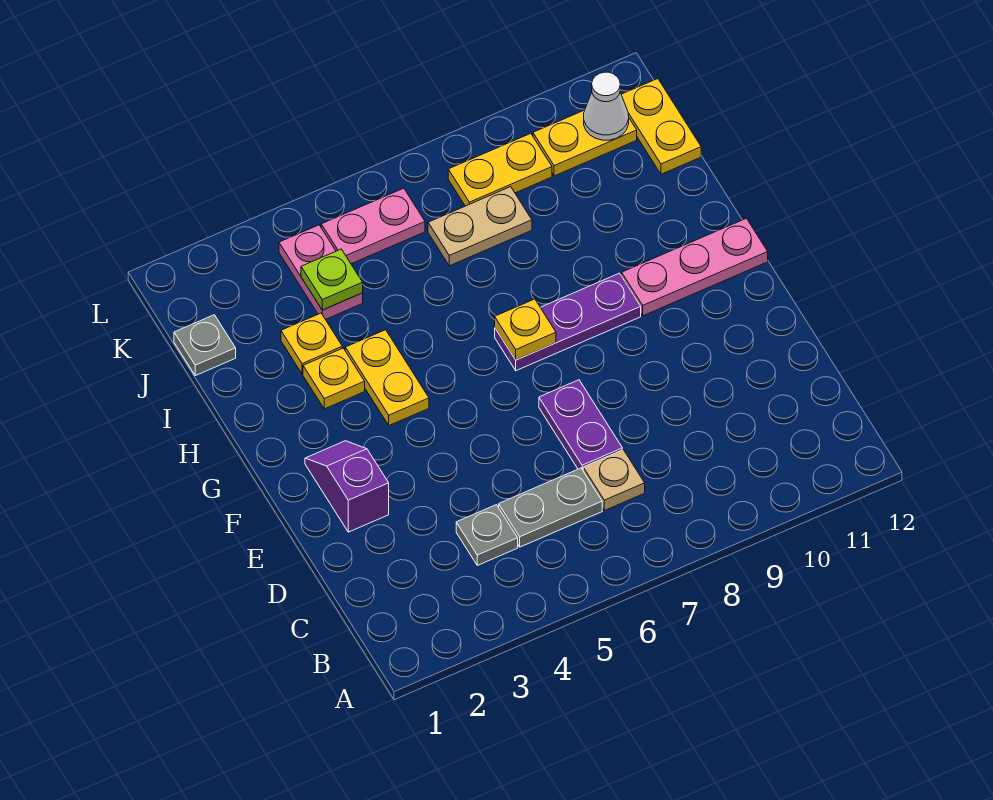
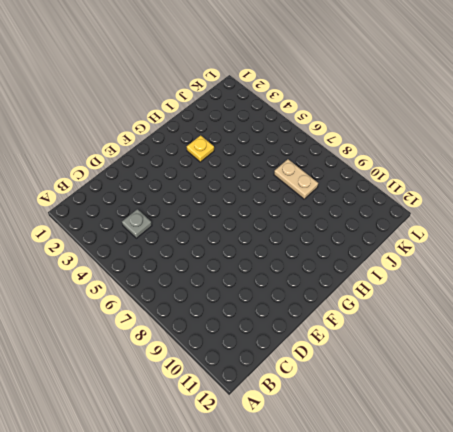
none -> grey plate C5:C6 level 1
none -> tan plate C7 level 1
none -> purple plate D7:E7 level 1

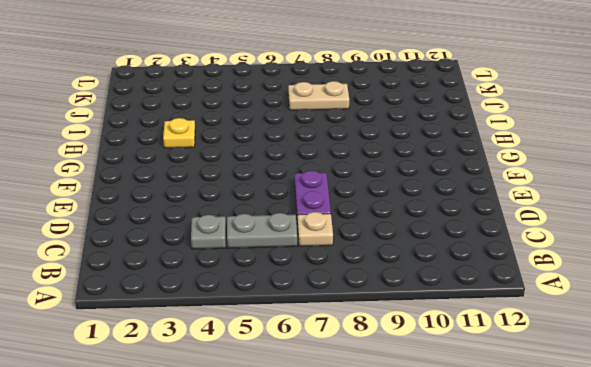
none -> purple slope E2:F2 level 1 top E
none -> yellow plate G4:H4 level 1
none -> purple plate G7:G9 level 1

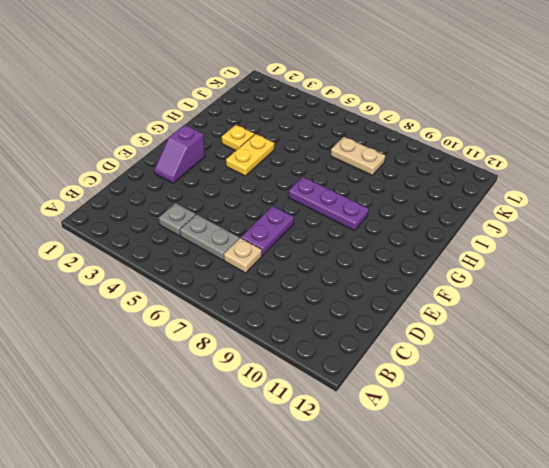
purple slope E2:F2 level 1 top F -> purple slope E2:F2 level 1 top E
none -> pink plate G10:G12 level 1
none -> yellow plate I3 level 1
none -> grey plate J1 level 1

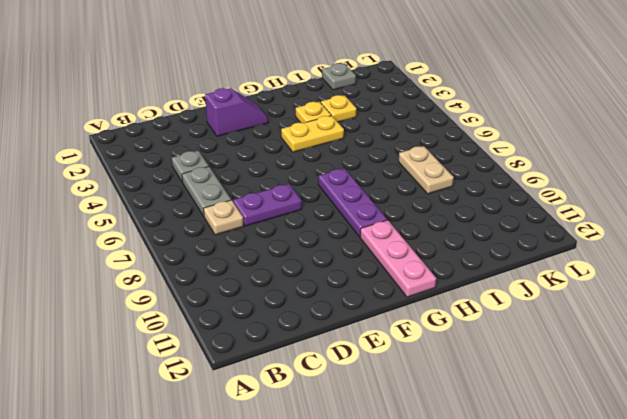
none -> pink plate J4:K4 level 1
none -> yellow plate J12:K12 level 1
none -> pink plate K5:K6 level 1

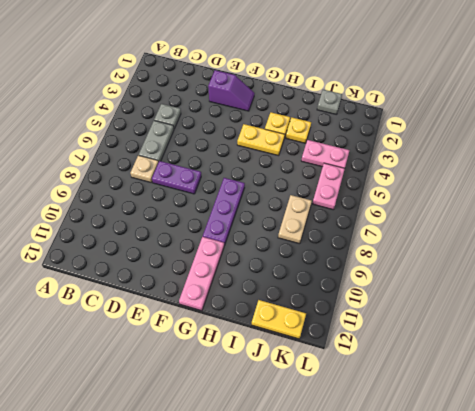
none -> yellow plate K8:K9 level 1
none -> yellow plate K10:K11 level 1
none -> yellow plate G7 level 2

